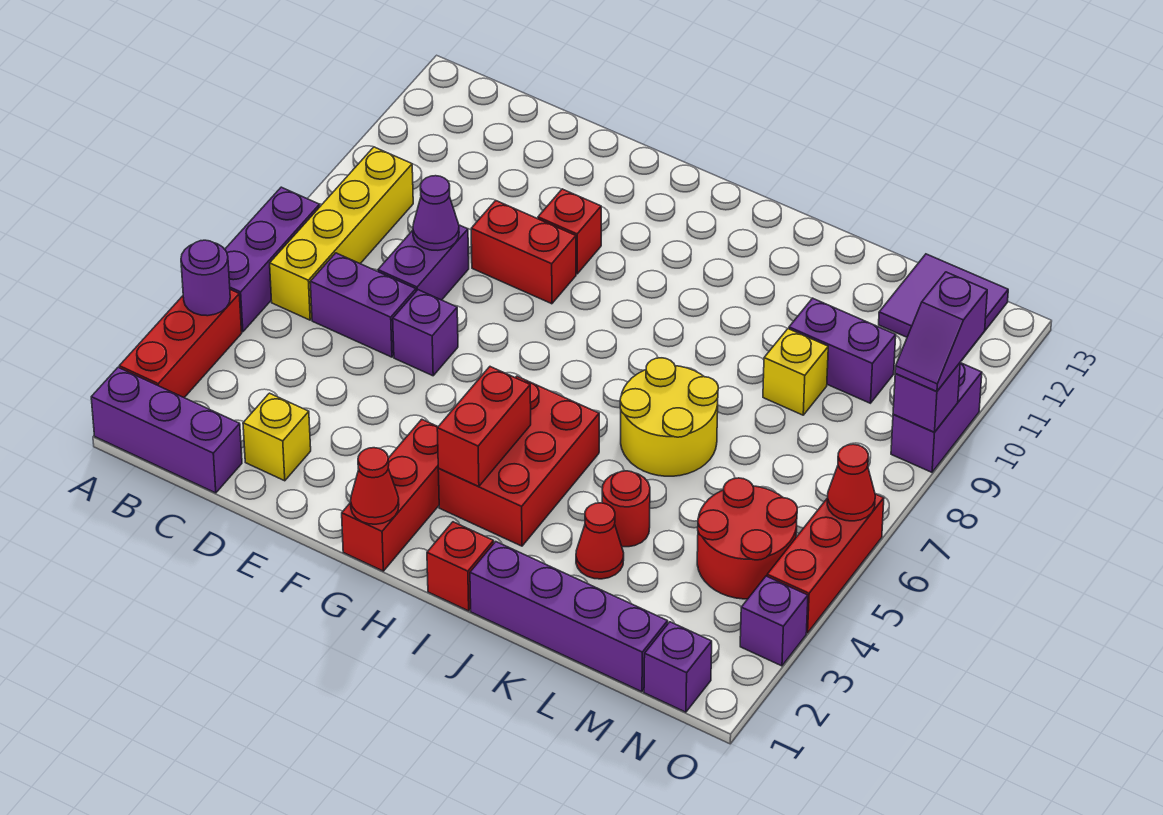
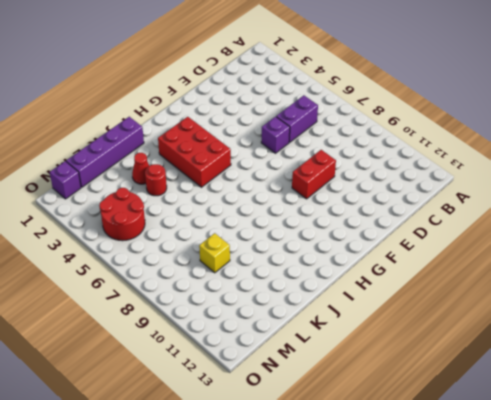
none -> purple brick A1:C1 level 1
none -> red brick A2:A4 level 1
none -> purple brick A5:A7 level 1
none -> yellow brick B6:B9 level 1

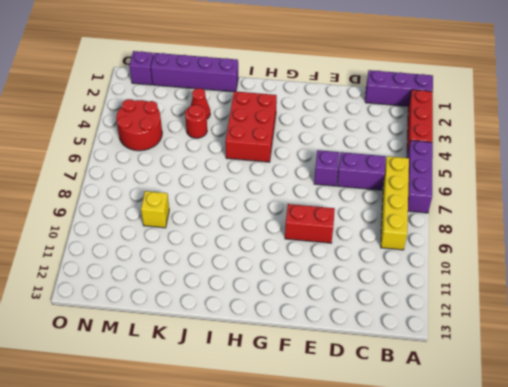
none -> yellow brick D2 level 1
none -> purple brick D7:D8 level 1
none -> red brick F10 level 1
none -> red brick G1:G3 level 1

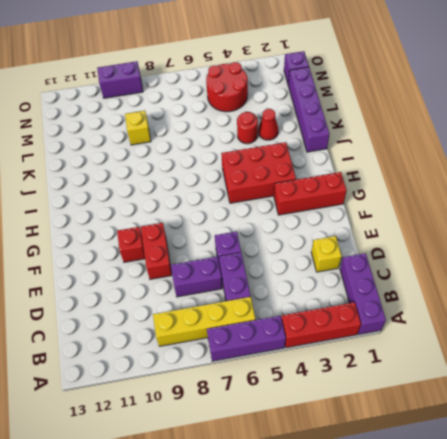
none -> red brick I1 level 1
none -> yellow round brick J6:K7 level 1
none -> purple brick L10:M10 level 1
none -> purple tile M12:N13 level 1

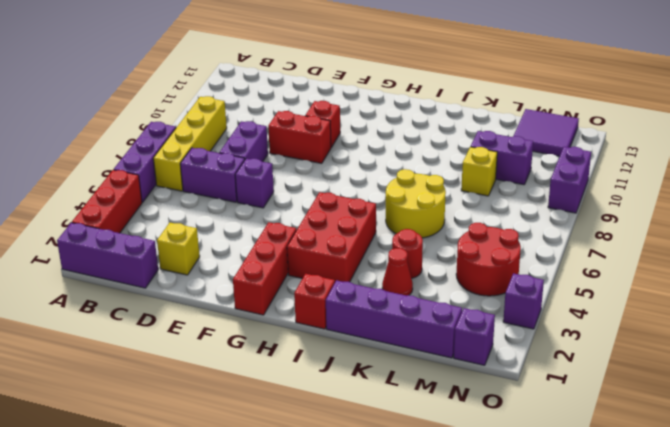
none -> red brick O4:O6 level 1
none -> purple round brick A4 level 2
none -> purple cone D8 level 2
none -> red cone G1 level 2

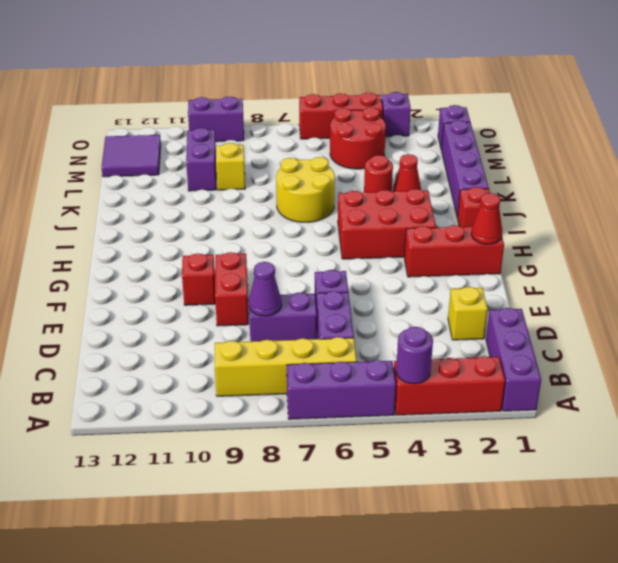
none -> red brick H3:H4 level 2
none -> red cone O6 level 2
none -> purple brick O9 level 2
none -> purple slope O9:O10 level 3 top 10

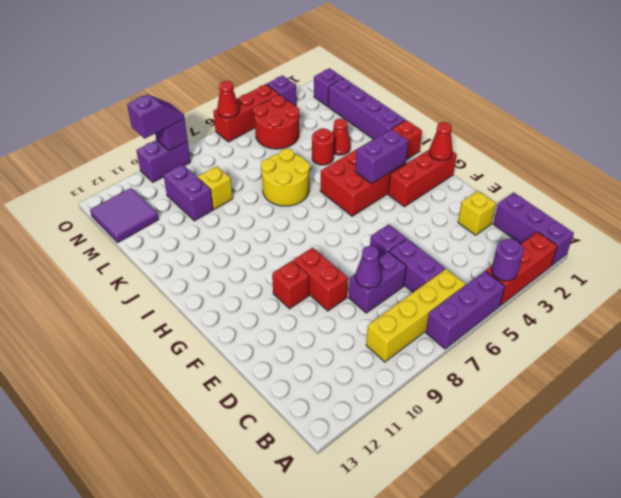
purple brick H3:H4 level 2 -> red brick H3:H4 level 2

